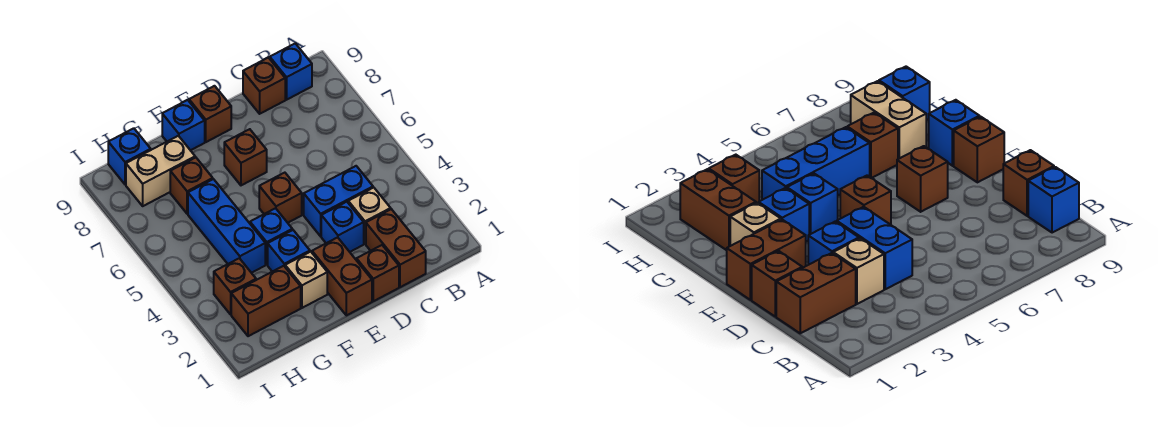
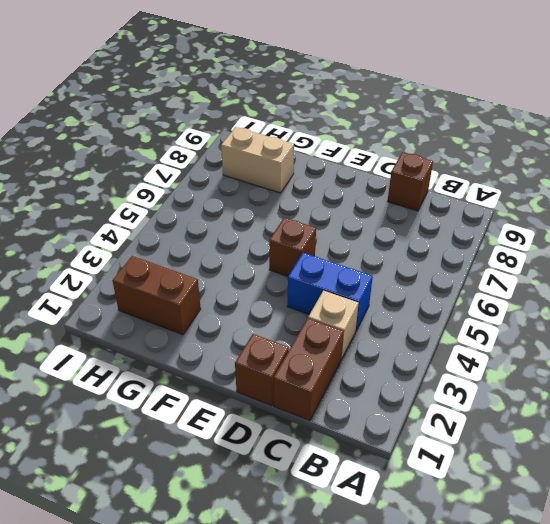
none -> blue brick B9 level 1
none -> blue brick D3 level 1
none -> brown brick E1:E2 level 1

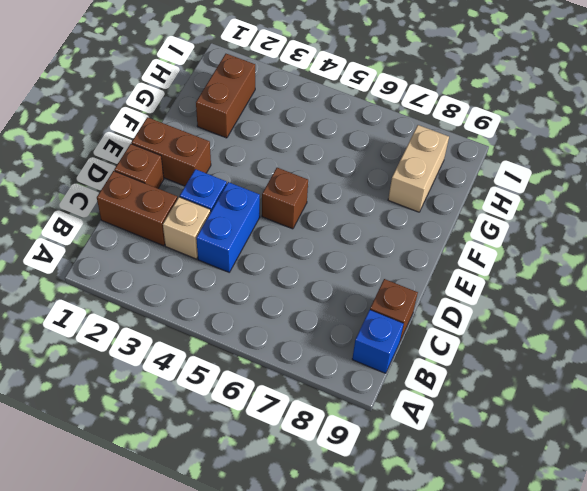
none -> brown brick E7 level 1
none -> brown brick E9 level 1
none -> tan brick F2 level 1

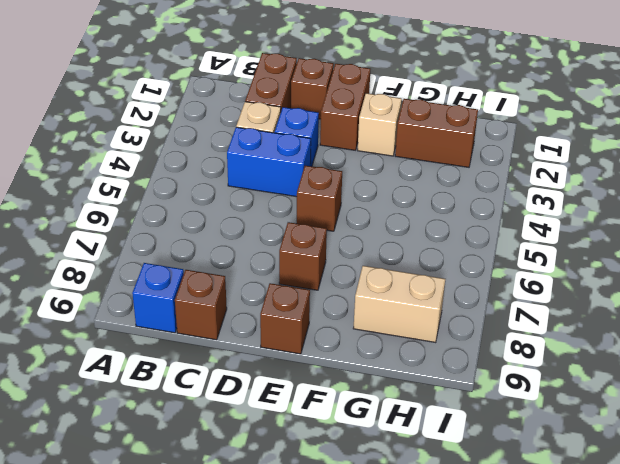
none -> blue brick F3 level 1
none -> blue brick F4 level 1
none -> blue brick F9 level 1

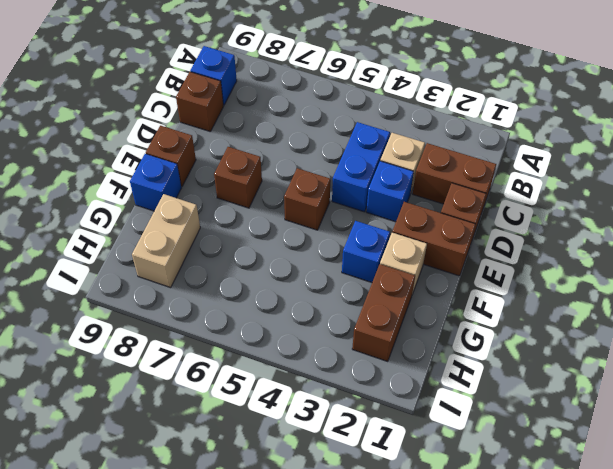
none -> blue brick F4 level 1
none -> blue brick G4:G6 level 1
none -> brown brick G7 level 1

